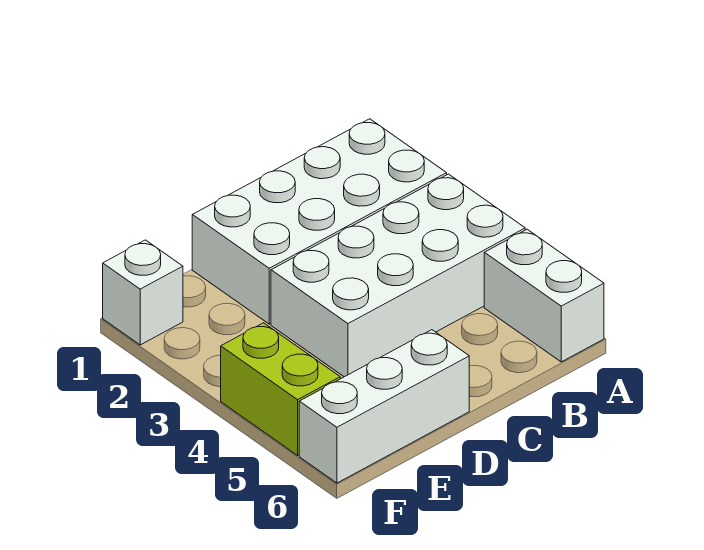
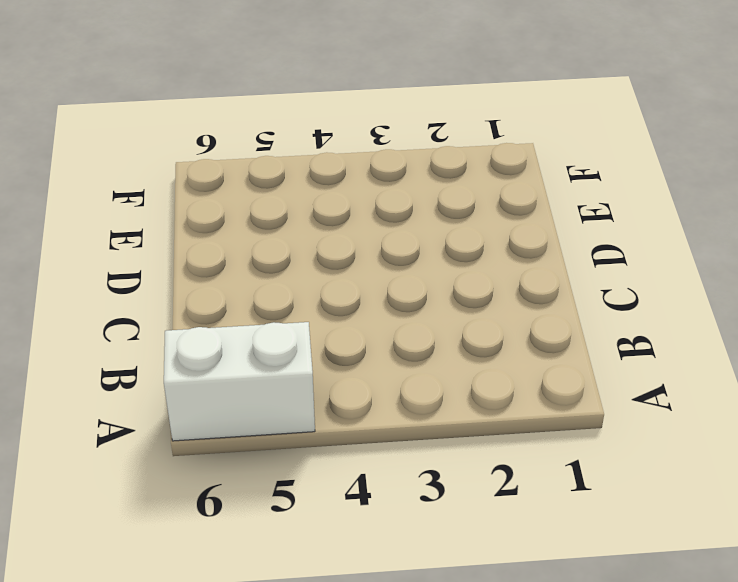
none -> white brick A1:D2 level 1
none -> white brick A3:D4 level 1

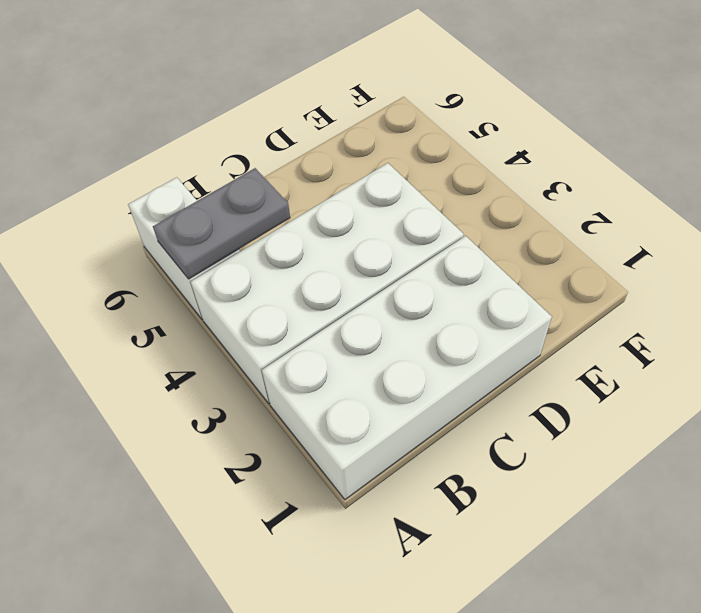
grey plate A5:B5 level 2 -> none
none -> white brick D6:F6 level 1
none -> white brick F1 level 1

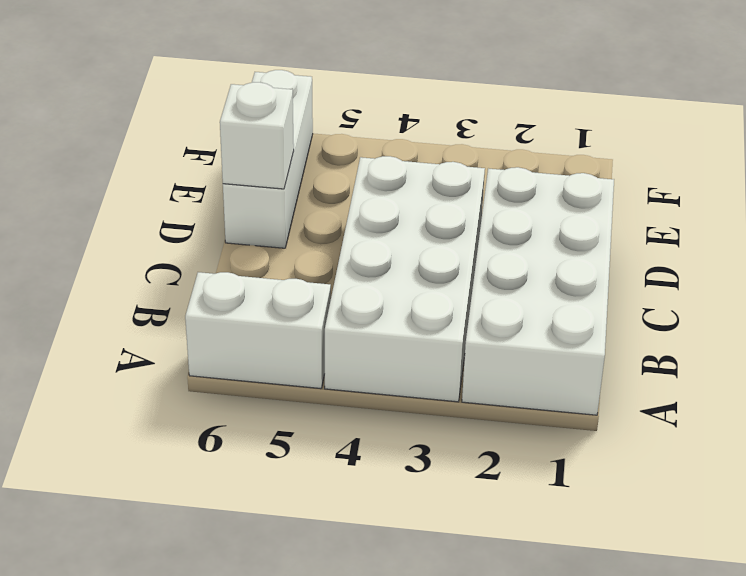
white brick D6 level 2 -> white brick F1 level 1
none -> lime brick F4:F5 level 1

